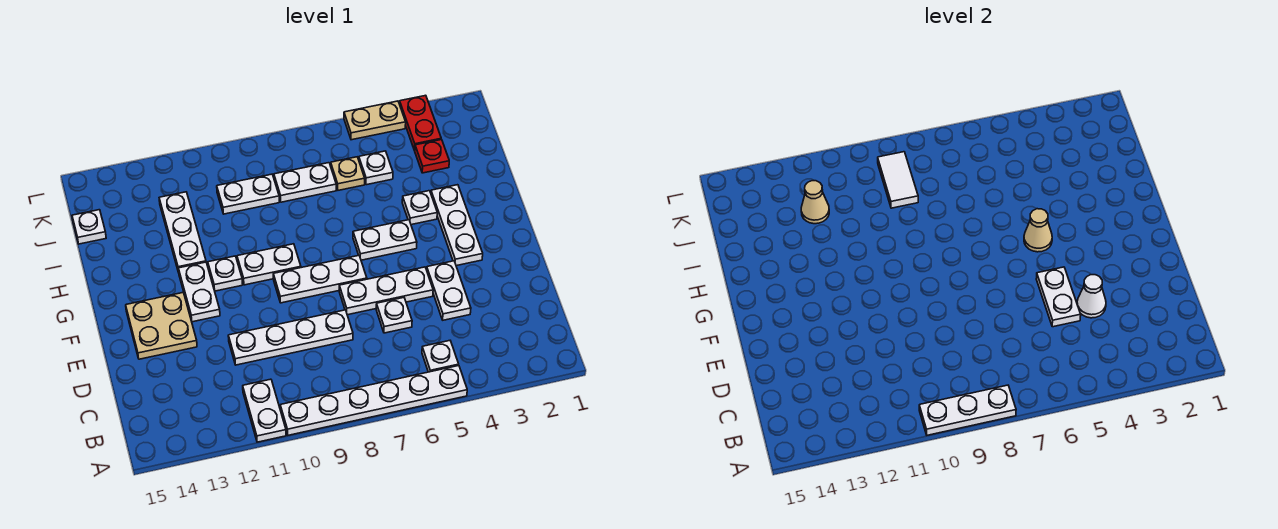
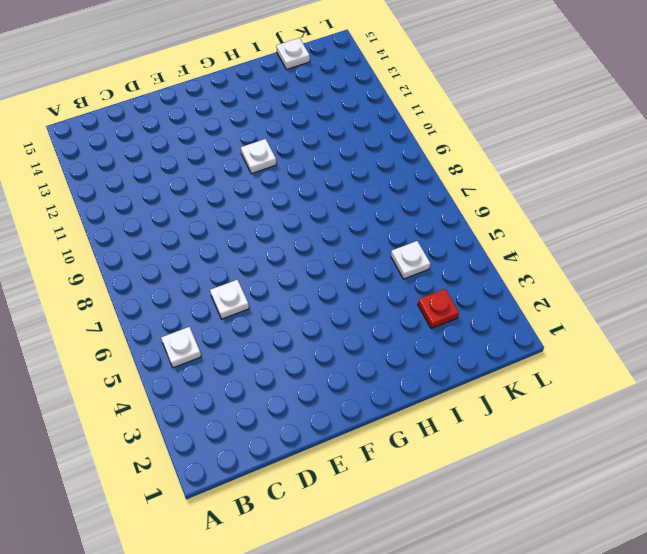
none -> white plate A5:A10 level 1
none -> white plate A11:B11 level 1
none -> white plate D4:E4 level 1
none -> white plate D8:D11 level 1

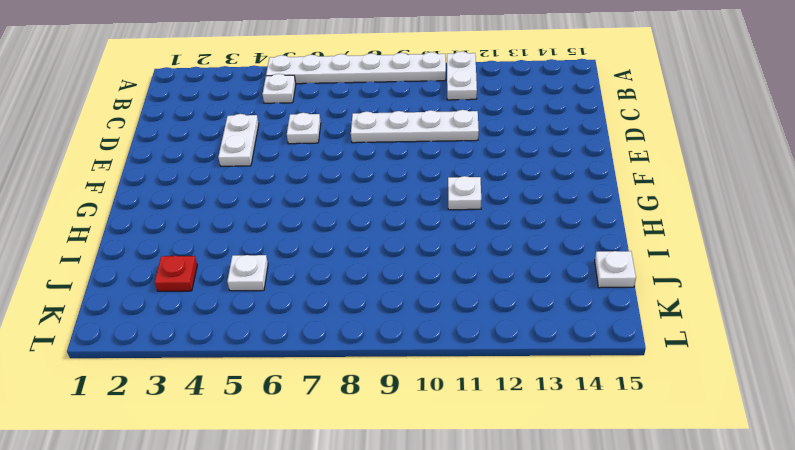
none -> white plate E5:E7 level 1
none -> tan plate E13:F14 level 1
none -> white plate F3:H3 level 1
none -> white plate F7:F9 level 1

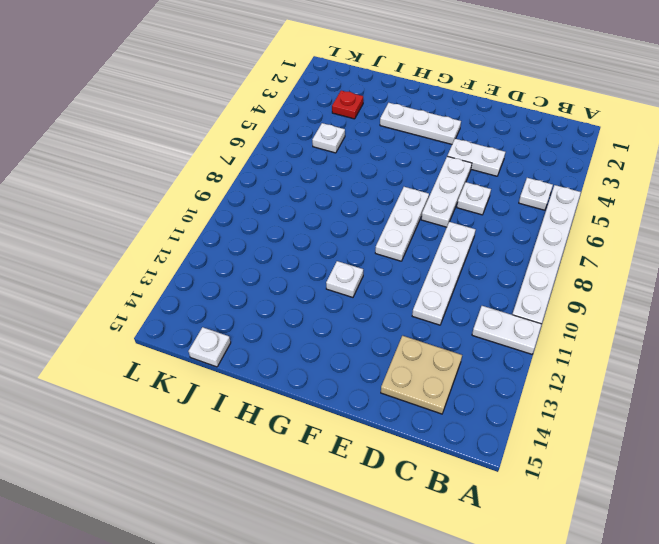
tan plate C13:D14 level 1 -> tan plate E13:F14 level 1
none -> white plate F12:G12 level 1
none -> white plate G5:G6 level 1
none -> white plate G9:G10 level 1
none -> white plate H4 level 1

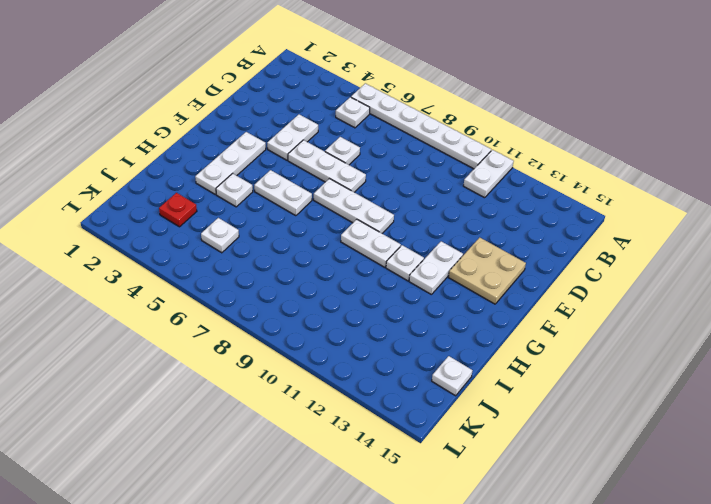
none -> white plate D8:D11 level 1
none -> white plate H12:J12 level 1
none -> tan plate J6 level 1
none -> white plate J7:J8 level 1

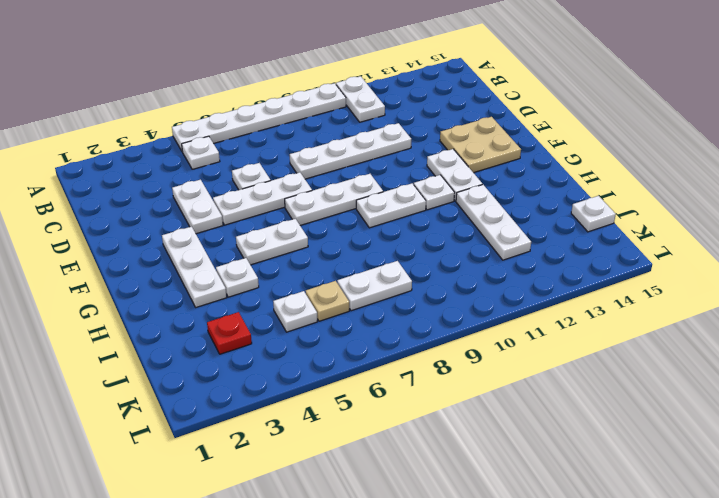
none -> white plate J9:J10 level 1
none -> red plate K3:L3 level 1
none -> tan plate L4:L5 level 1
none -> white plate A8:A10 level 2

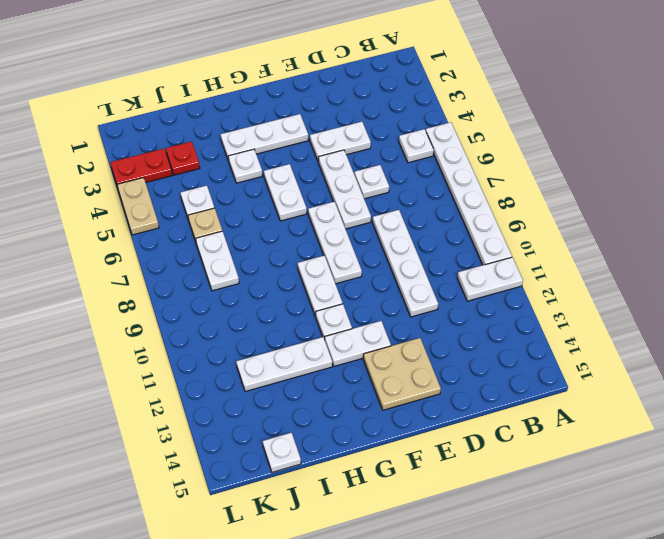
none -> white plate J9:J10 level 1
none -> white plate A8:A10 level 2
none -> white cone D4 level 2
none -> white plate D5:E5 level 2

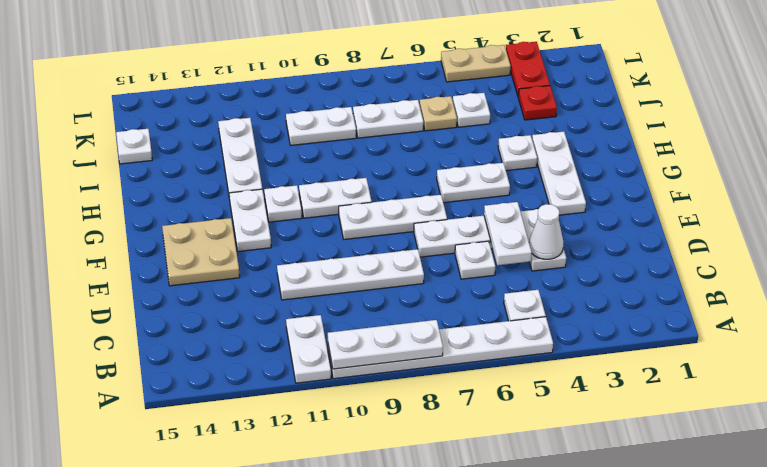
none -> tan cone G5 level 2
none -> white tile J9:K9 level 2
none -> tan cone J12 level 2

